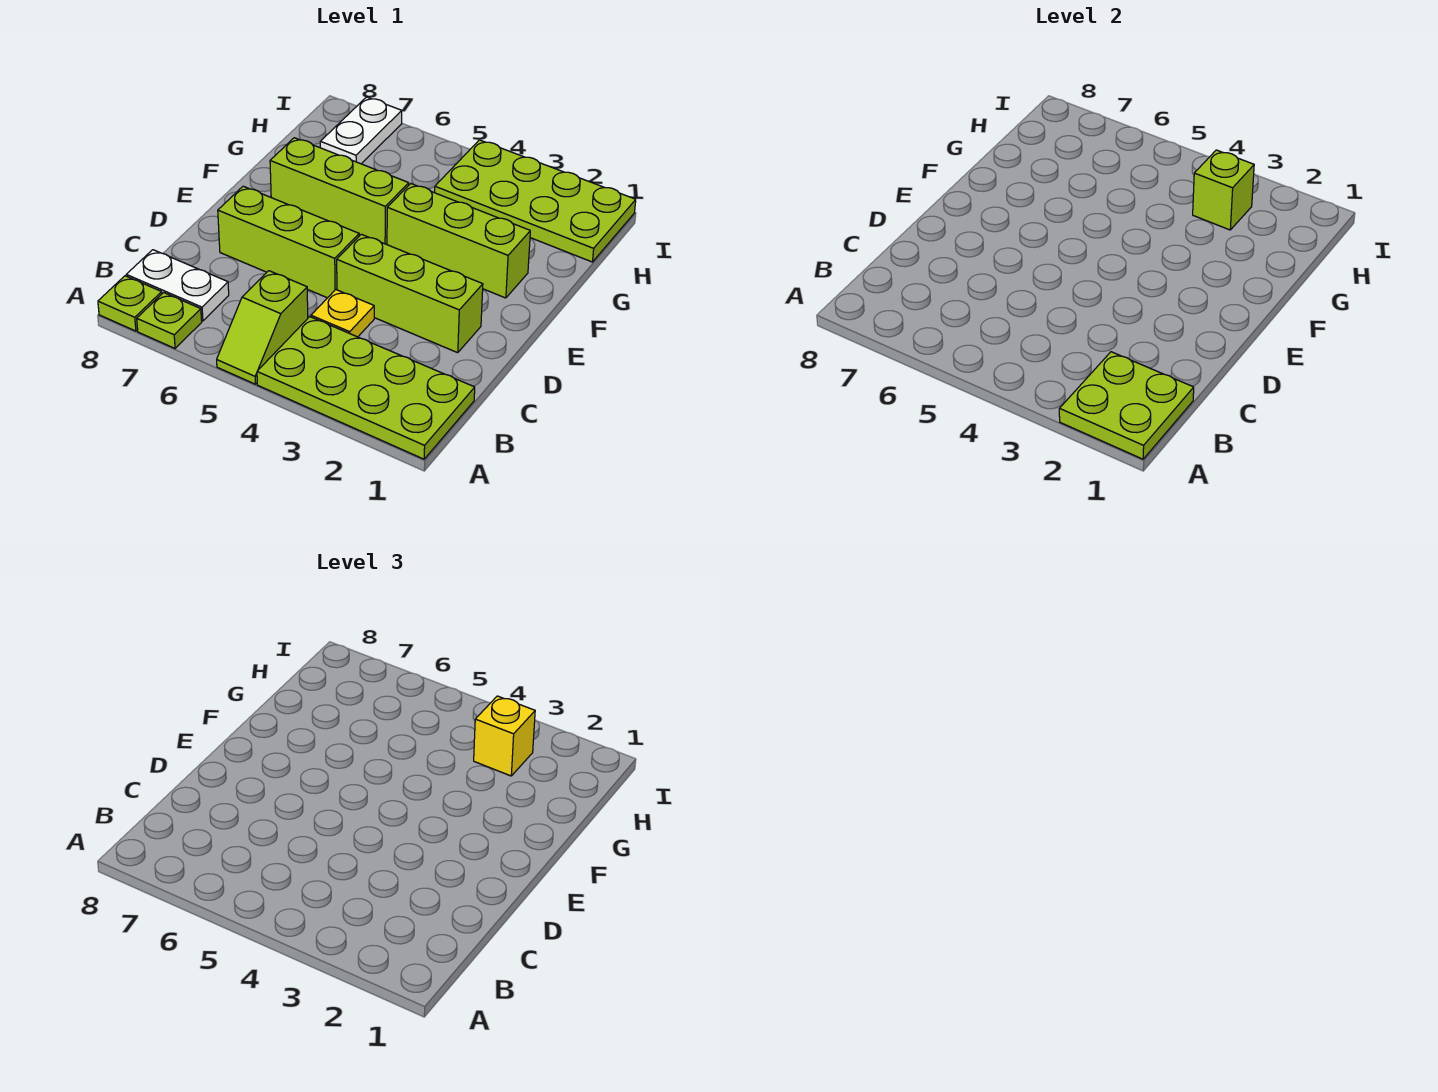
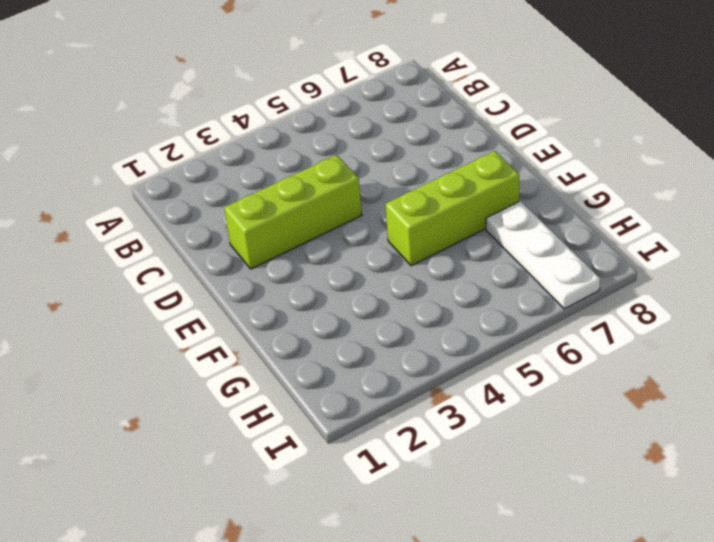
white plate G7:I7 level 1 -> white plate H7:I7 level 1
none -> lime plate A1:B4 level 1
none -> lime slope A5:B5 level 1 top B
none -> lime plate A7 level 1

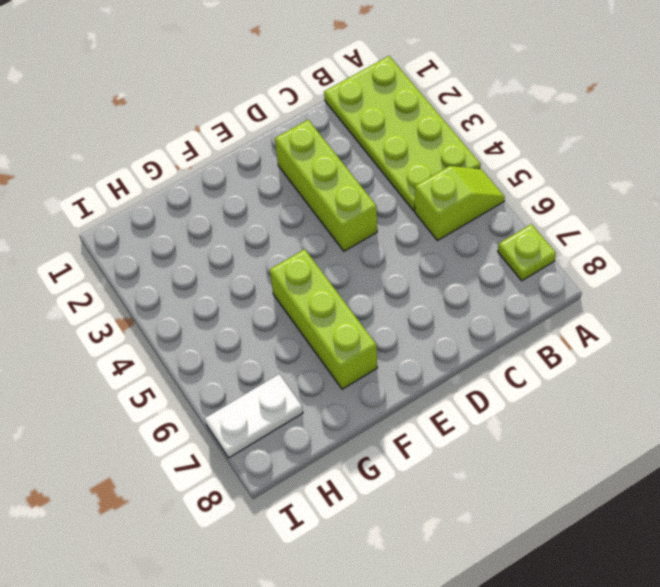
none -> lime plate A8 level 1
none -> white plate B7:B8 level 1
none -> yellow plate C4 level 1

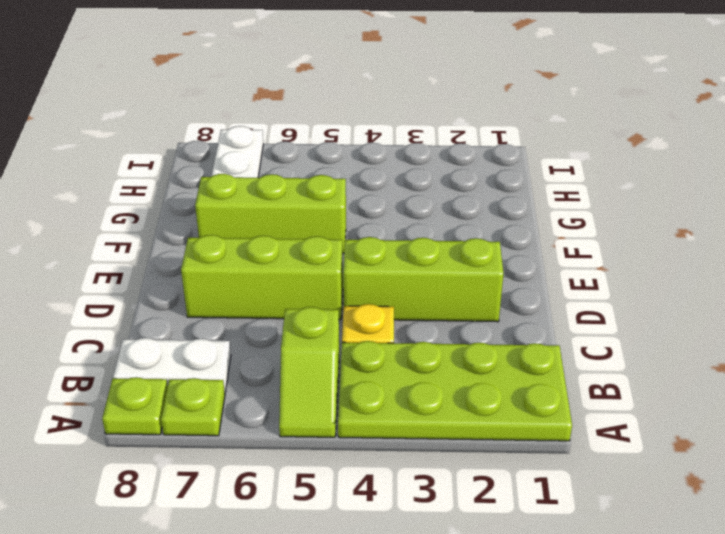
none -> lime brick F2:F4 level 1
none -> lime plate H1:I4 level 1
none -> lime plate A1:B2 level 2

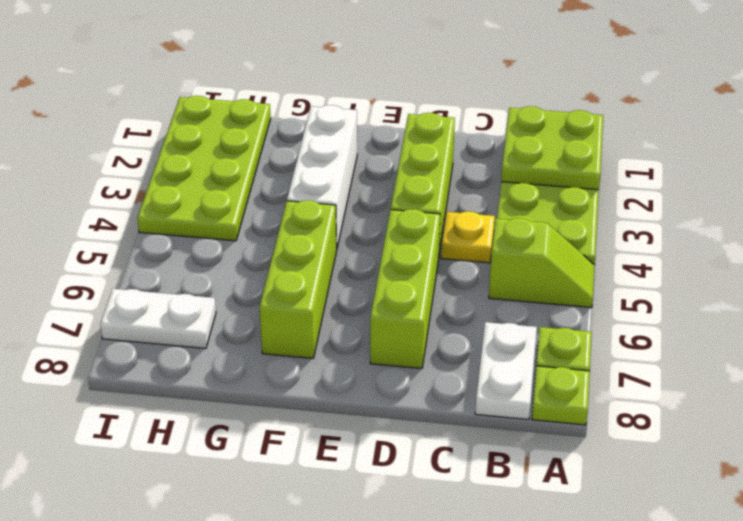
white brick F2:F4 level 1 -> lime brick F2:F4 level 1
none -> lime brick H3 level 2
none -> yellow brick H3 level 3

